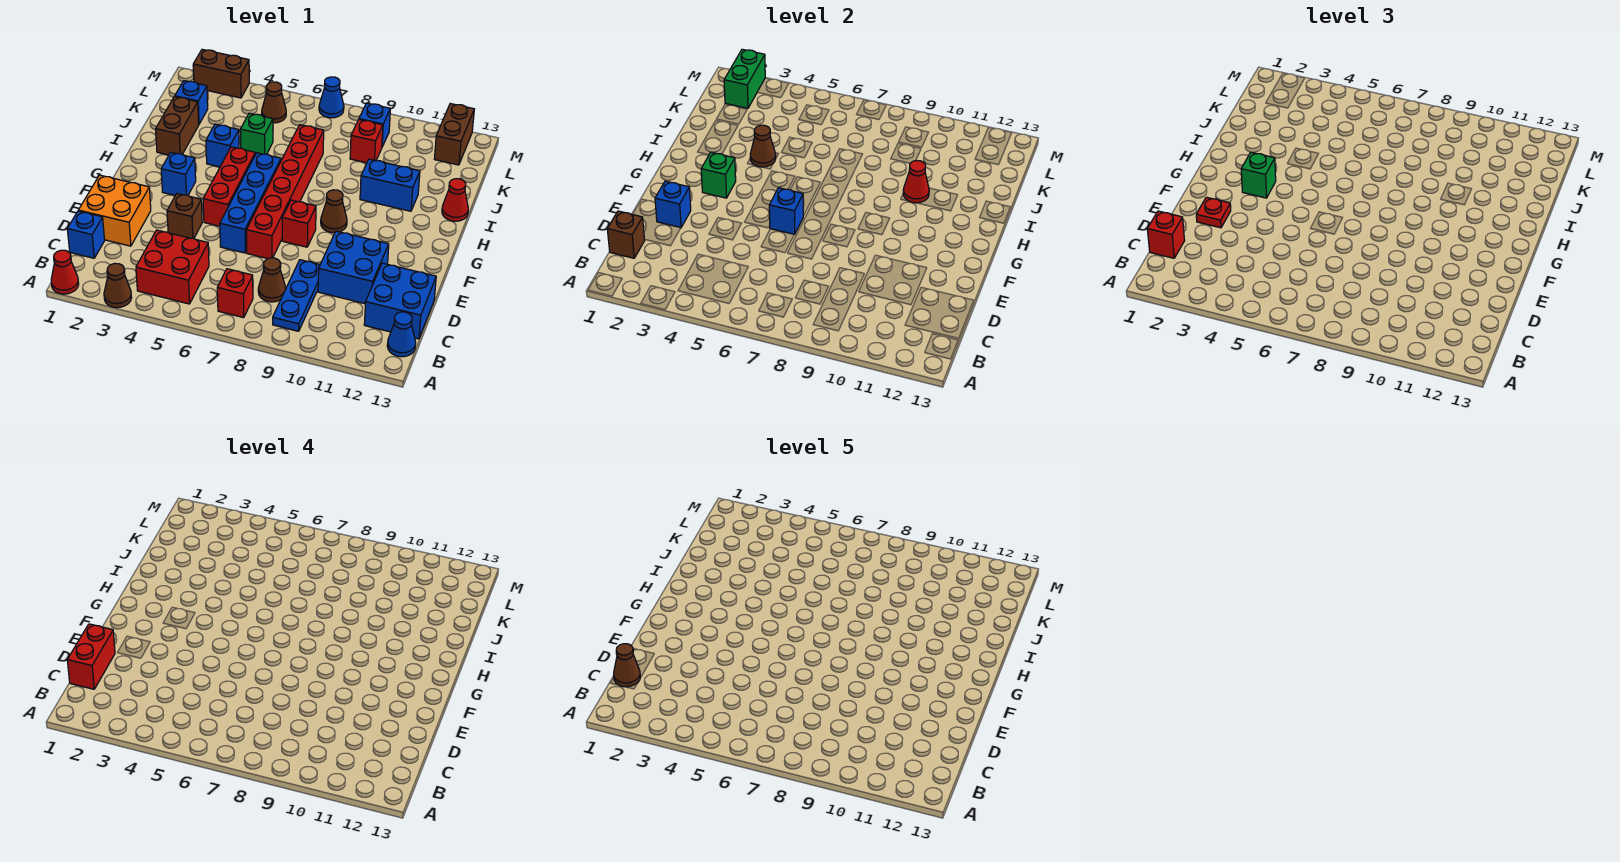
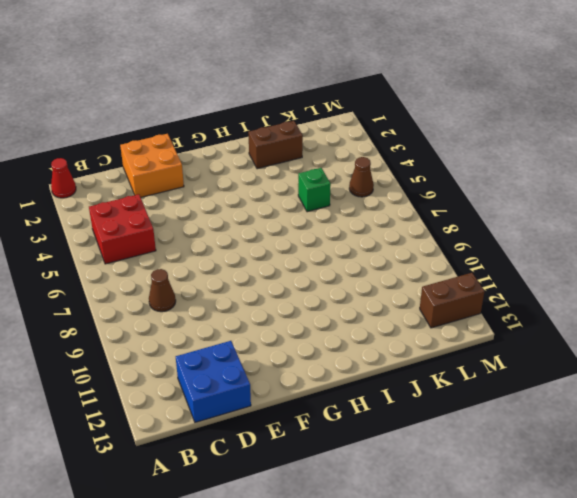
none -> brown cone A3 level 1
none -> red brick B7 level 1
none -> blue plate B9:D9 level 1
none -> blue cone B13 level 1

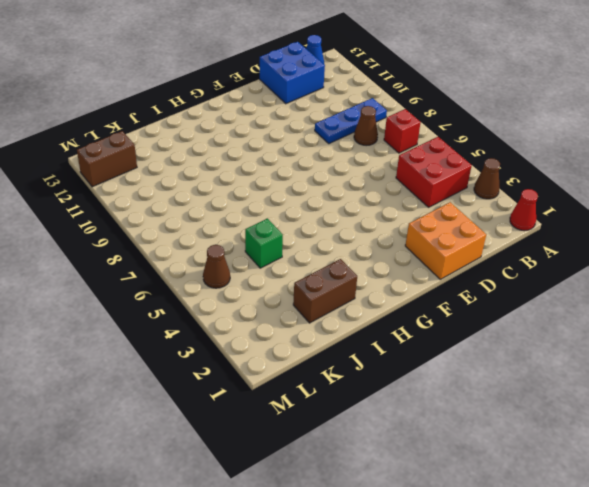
none -> blue brick C1 level 1
none -> blue brick D10:E11 level 1
none -> brown brick E4 level 1
none -> blue brick E6:H6 level 1

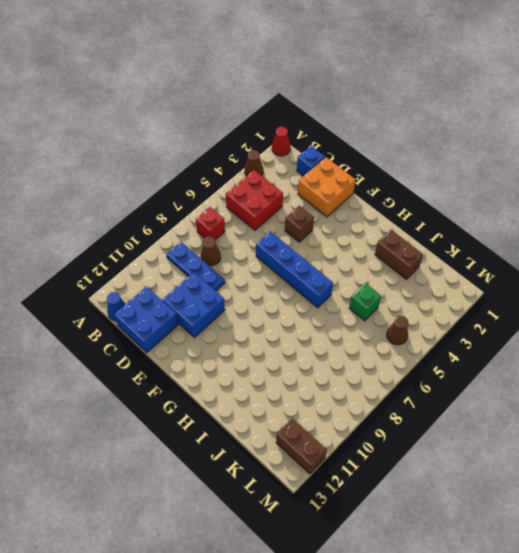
none -> red brick E7:J7 level 1
none -> red brick F5:H5 level 1
none -> red brick F8 level 1
none -> blue brick G3 level 1

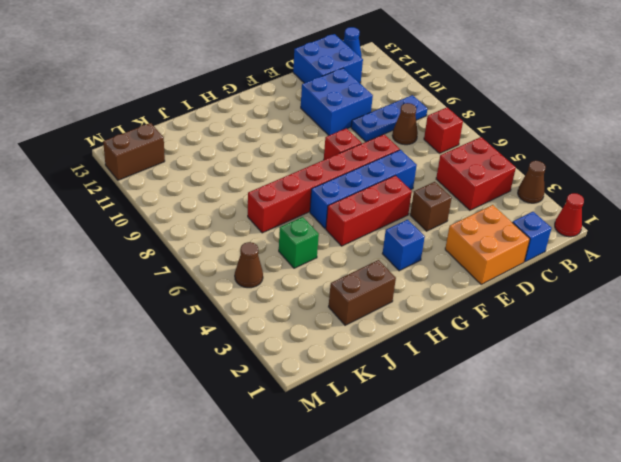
none -> brown cone G9 level 1
none -> blue brick I4 level 1
none -> blue brick I10:I11 level 1
none -> red cone I13 level 1

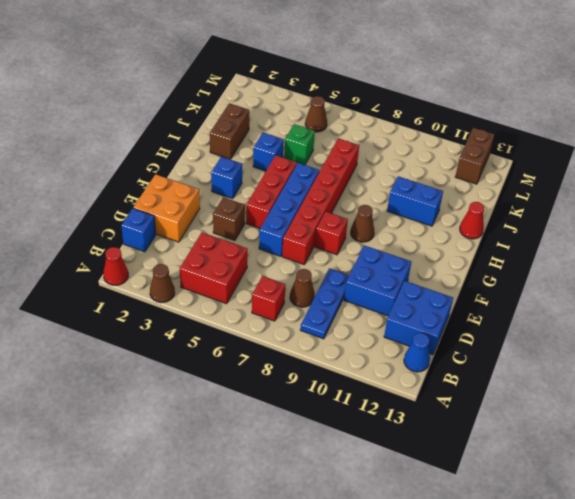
none -> blue brick K2 level 1
none -> red brick K9 level 1
none -> blue brick L9 level 1
none -> brown brick M2:M3 level 1

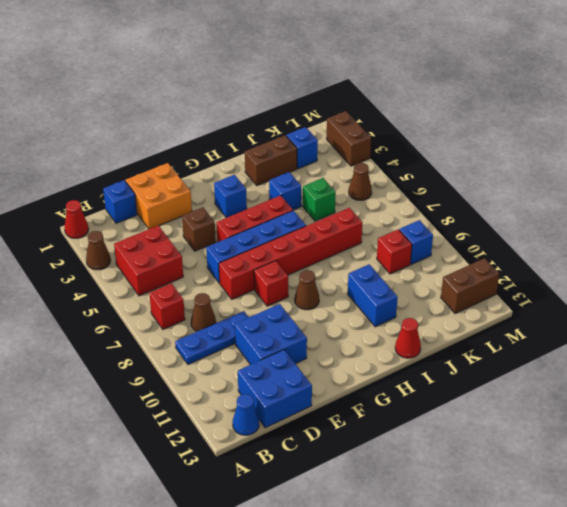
none -> blue cone M7 level 1
none -> brown brick C1 level 2
none -> blue brick E2 level 2
none -> blue brick F6 level 2

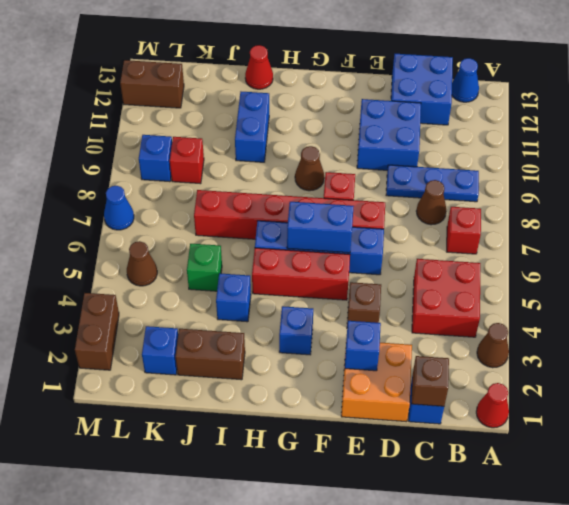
blue brick F6:G6 level 2 -> blue brick F6 level 2
none -> green brick G3 level 2
none -> brown cone I4 level 2
none -> red cone I10 level 2
none -> green brick L2:M2 level 2

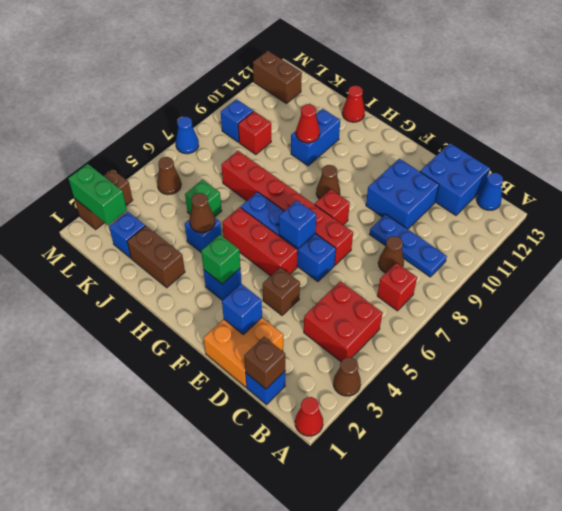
none -> red brick C1 level 3
none -> red plate E2 level 3
none -> green brick G3 level 3
none -> red brick C1:D1 level 4

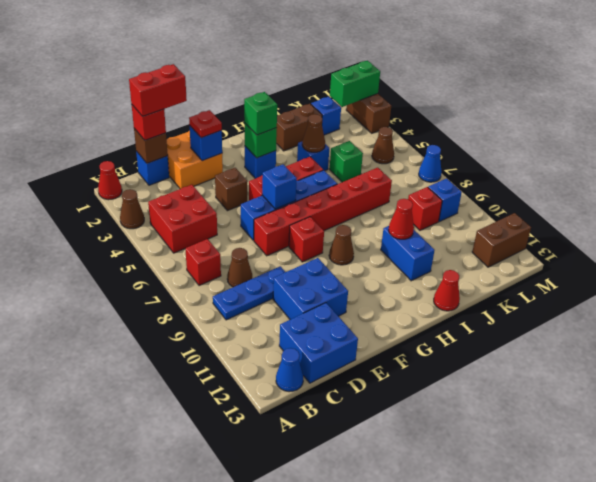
none -> brown cone C1 level 5

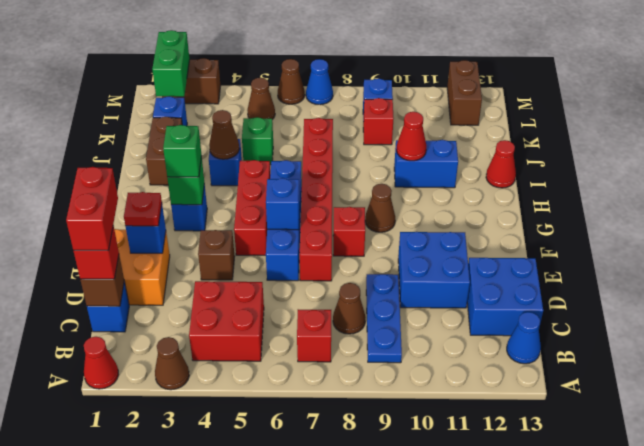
brown cone M6 level 1 -> brown cone C1 level 5

